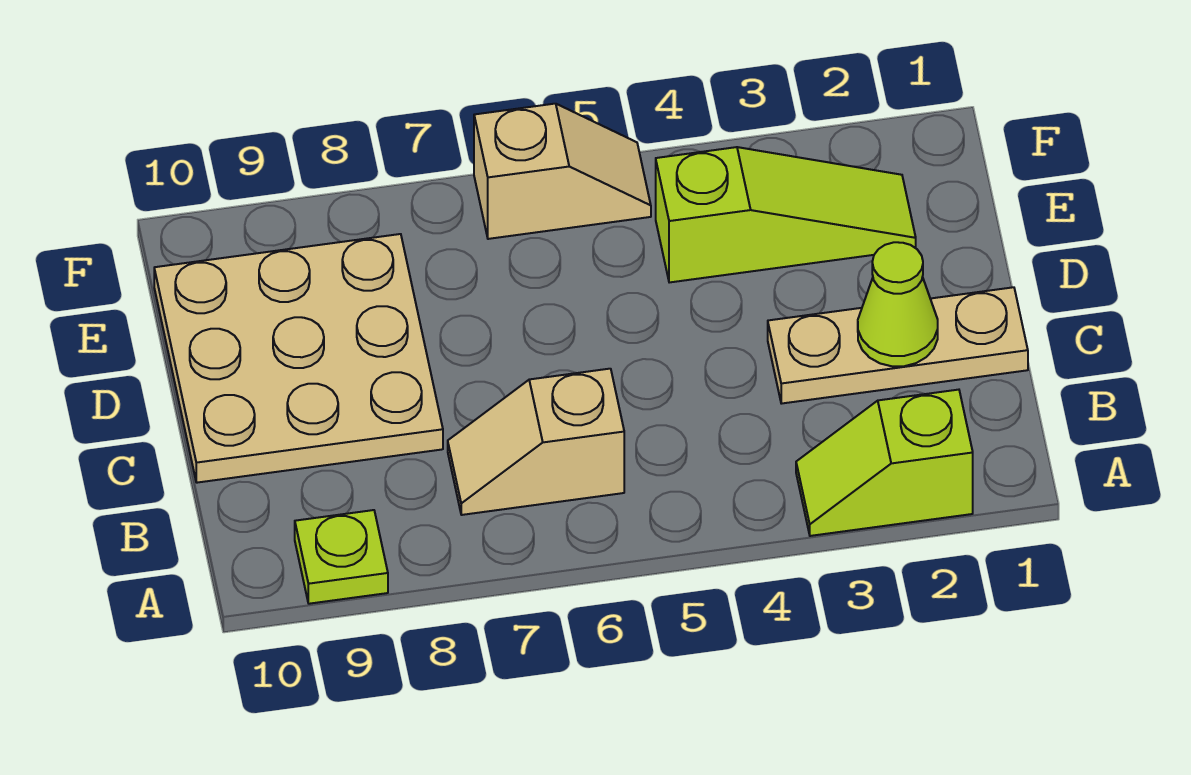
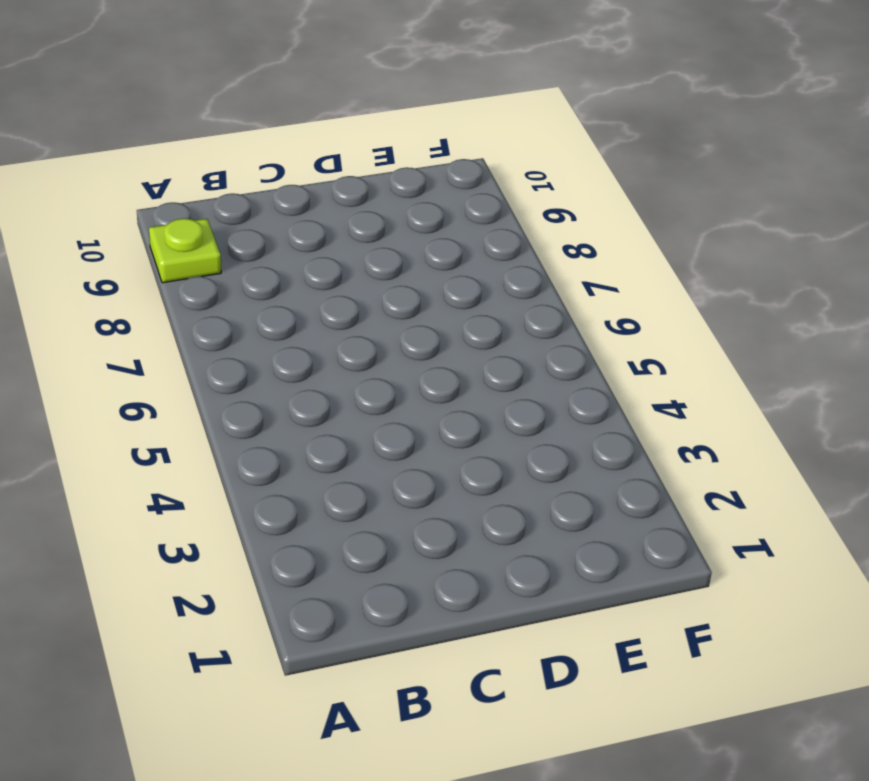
none -> lime slope A2:A3 level 1 top 2
none -> tan slope B6:B7 level 1 top 6

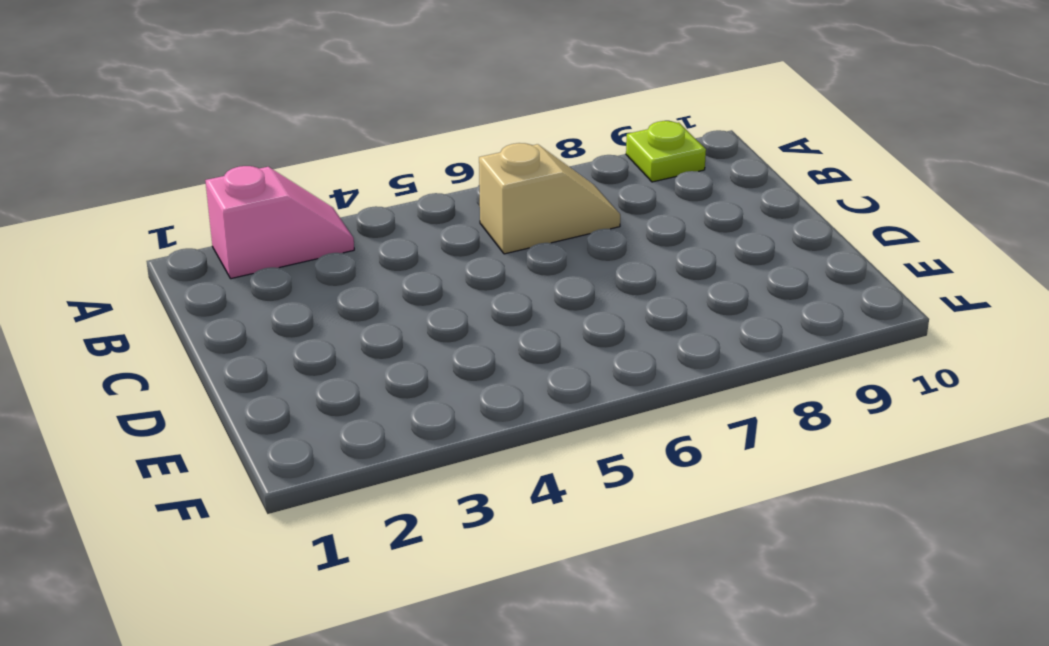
pink slope A2:A3 level 1 top 2 -> lime slope A2:A3 level 1 top 2
none -> tan plate C1:C3 level 1
none -> tan plate C8:E10 level 1

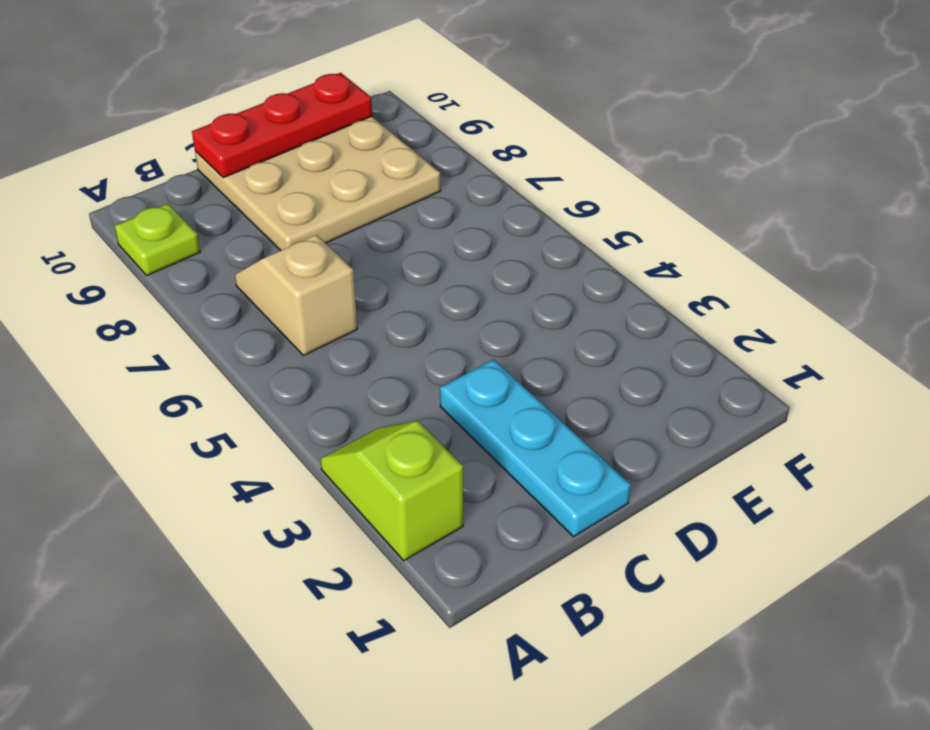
cyan plate C1:C3 level 1 -> tan plate C1:C3 level 1
red plate C10:E10 level 2 -> none
none -> lime slope E2:E4 level 1 top 4
none -> tan slope F5:F6 level 1 top 6

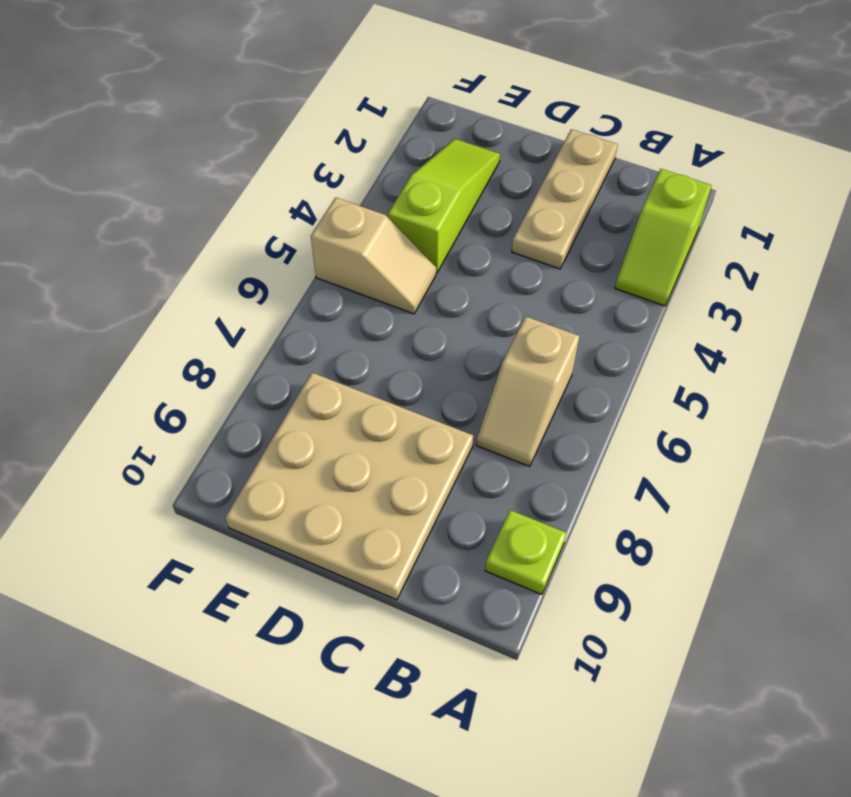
tan slope E5:F5 level 1 top F -> tan slope F5:F6 level 1 top 6
none -> lime cone C2 level 2

